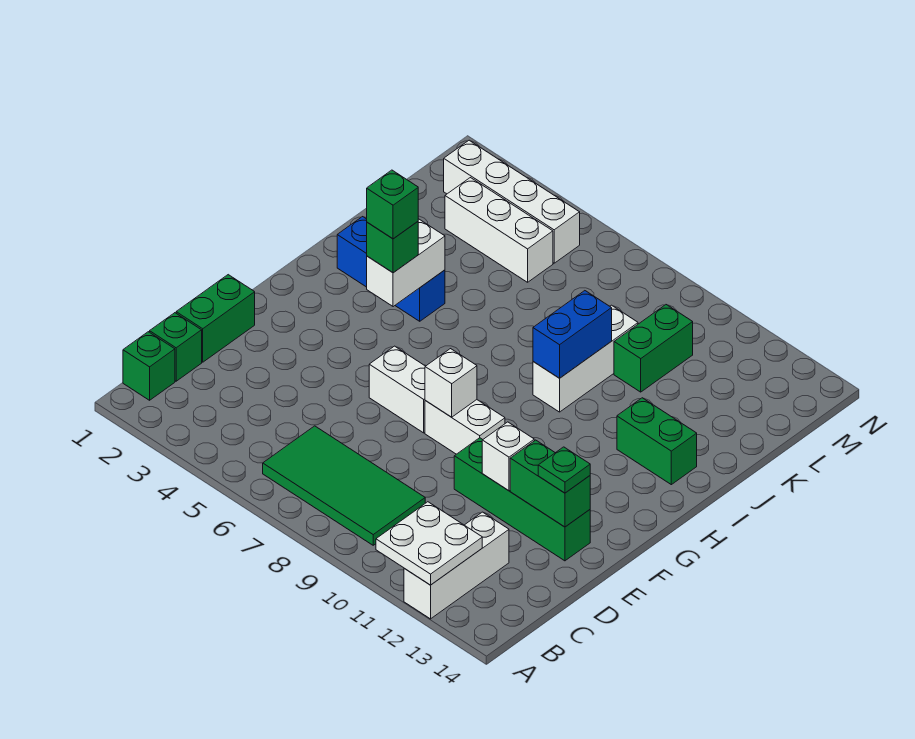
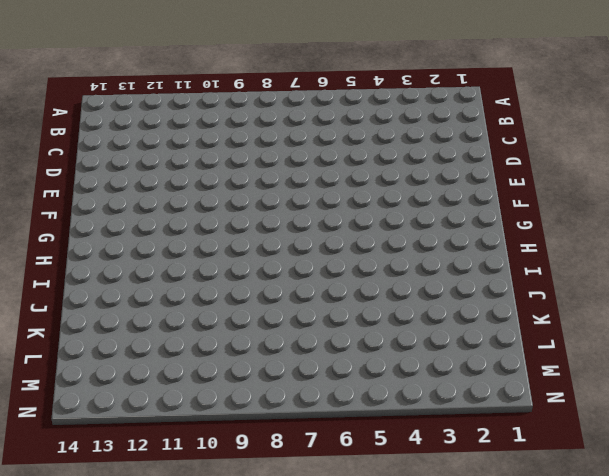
none -> white brick A12:C12 level 1
none -> green brick B1 level 1
none -> green tile B6:C9 level 1

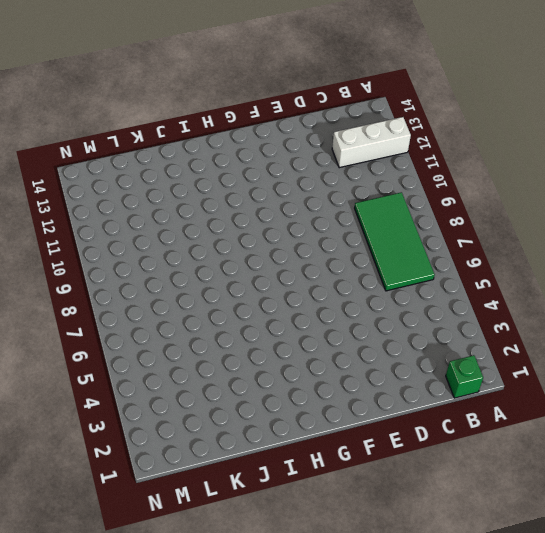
none -> green brick C1 level 1
none -> green brick D1:E1 level 1
none -> green brick E10:E13 level 1

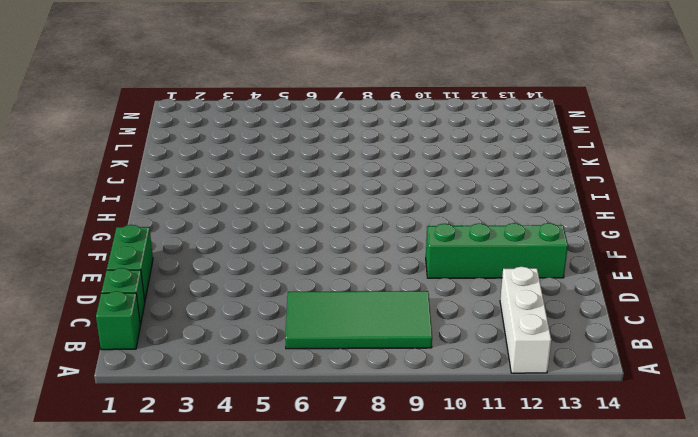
none -> white brick F6:F7 level 1
none -> white brick F8:F9 level 1
none -> blue brick I2:I4 level 1

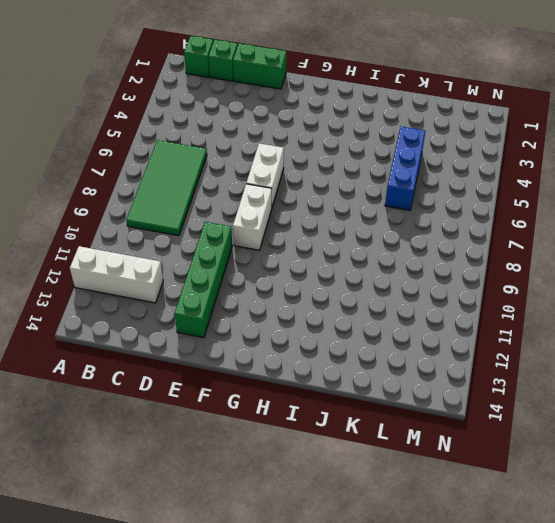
blue brick K4:K6 level 1 -> blue brick I2:I4 level 1
none -> white brick I9:K9 level 1
none -> green brick I12:I13 level 1
none -> green brick K10:L10 level 1

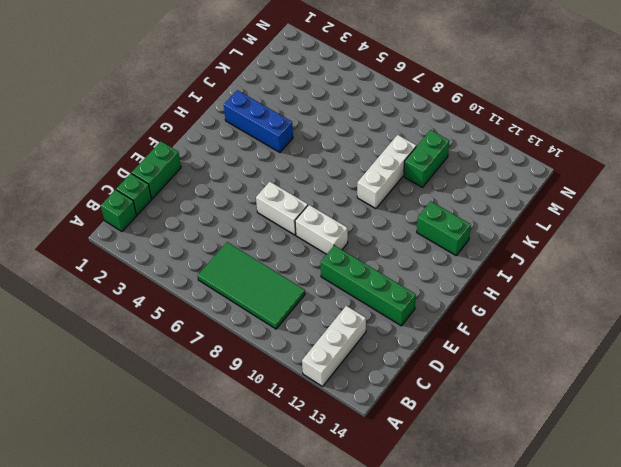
none -> white brick L3:L5 level 1
none -> white brick M2:M5 level 1
none -> white plate A11:B12 level 2

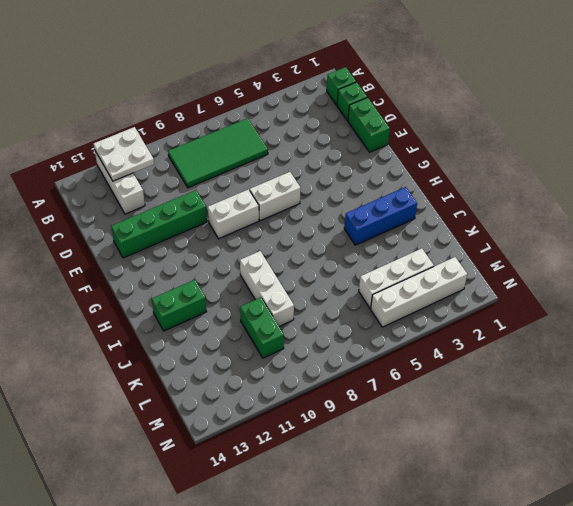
none -> white brick E11 level 2
none -> green brick E12:E13 level 2
none -> white brick F8 level 2

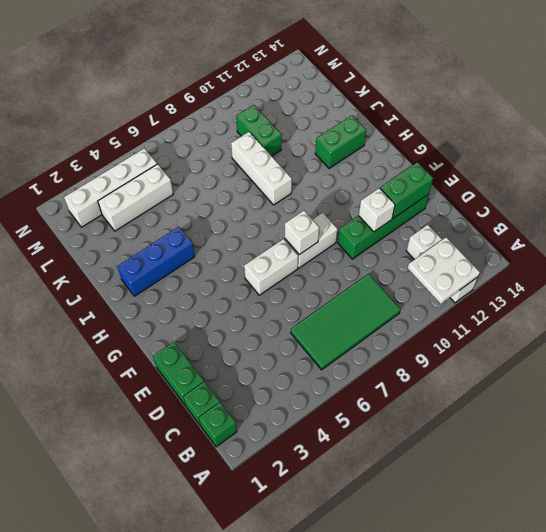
none -> white brick H4:I4 level 2
none -> blue brick I9:J9 level 2
none -> green plate E13 level 3

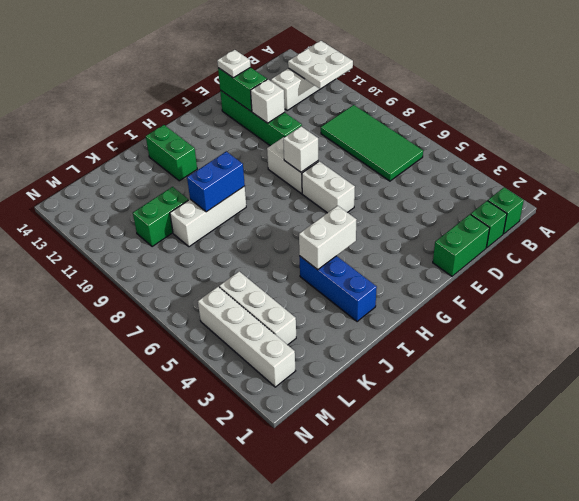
white plate E13 level 3 -> green plate E13 level 3
none -> green brick H4 level 3
none -> green brick H4 level 4

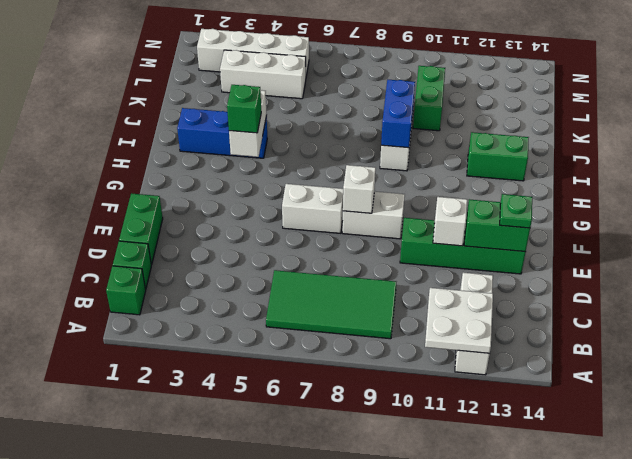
none -> green brick H4 level 4

